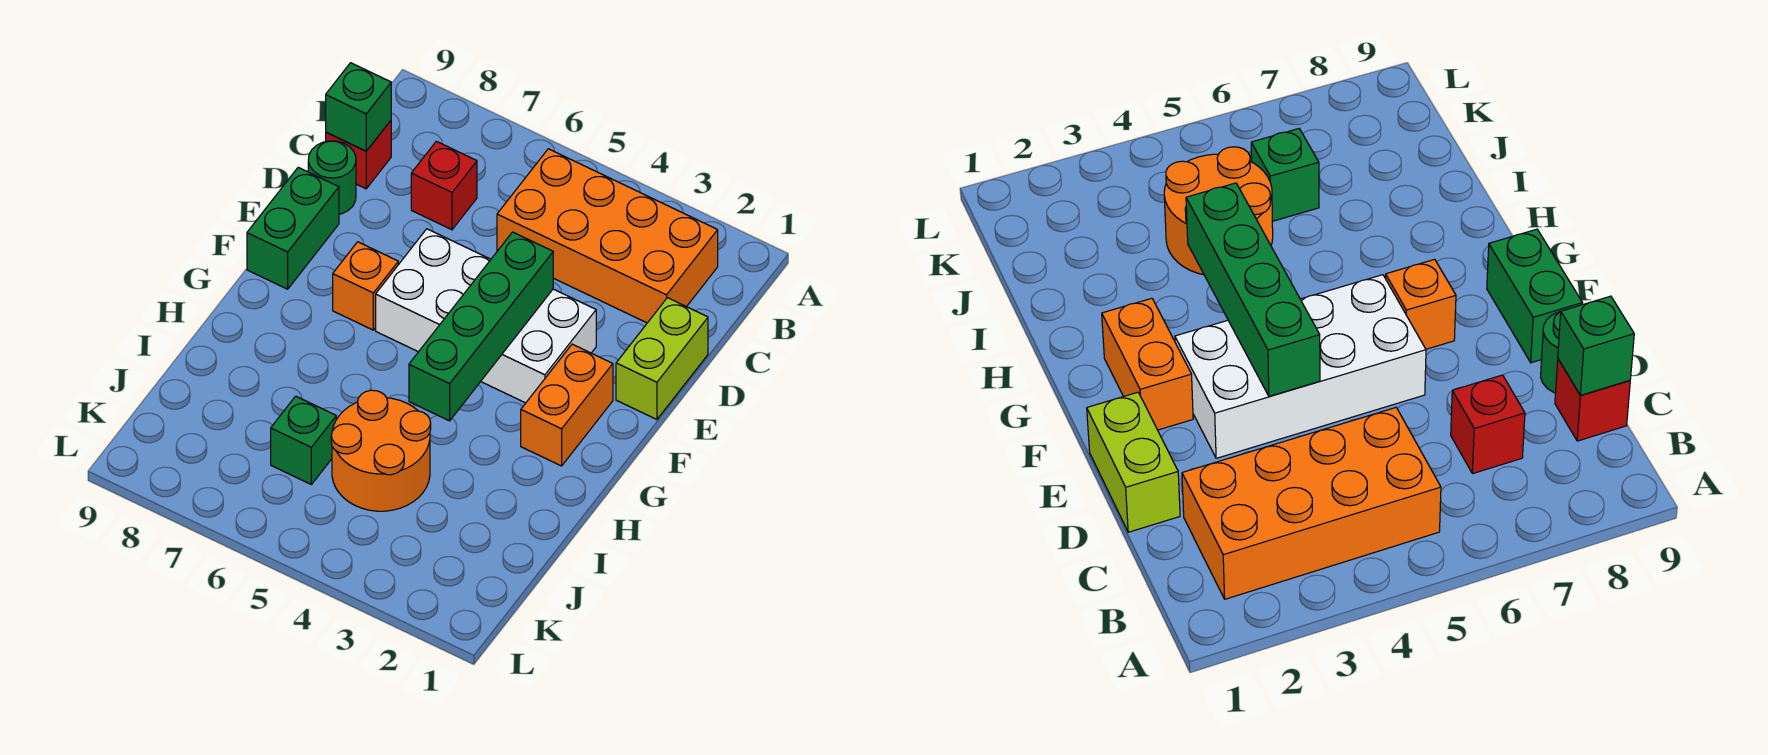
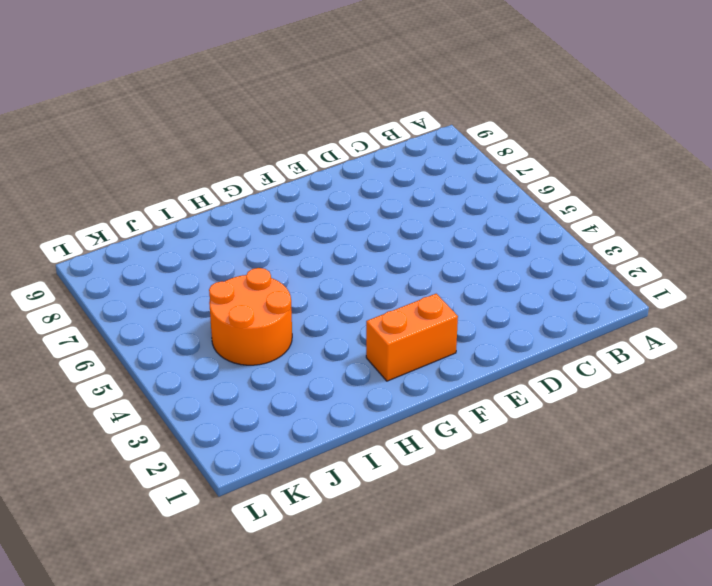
none -> orange brick B2:C5 level 1
none -> red brick C7 level 1
none -> red brick C9 level 1

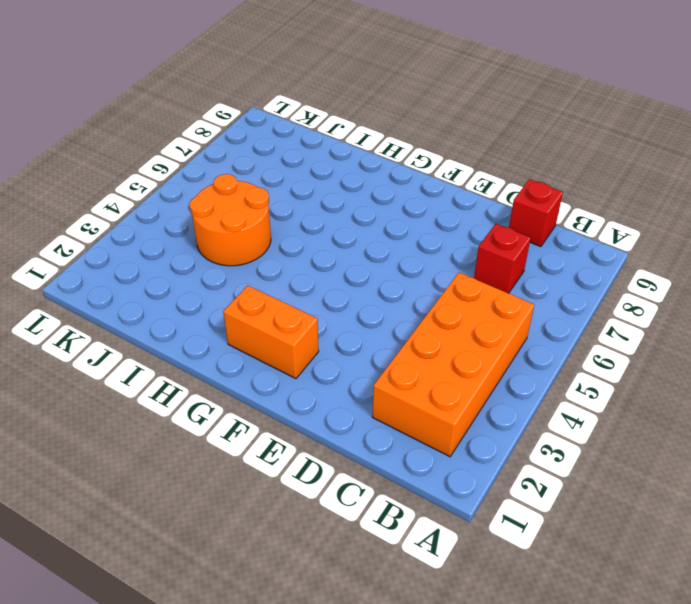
none -> lime brick D1:E1 level 1
none -> green round brick D9 level 1
none -> white brick E3:F6 level 1

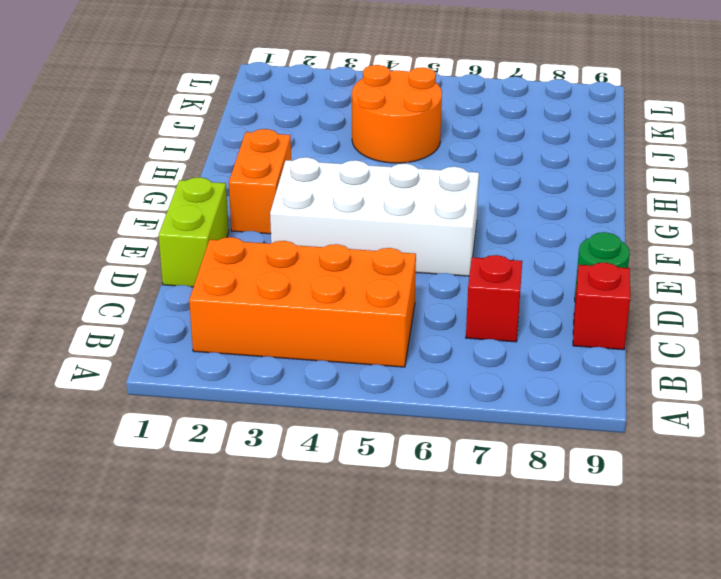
none -> green brick E9:F9 level 1
none -> orange brick F7 level 1
none -> green brick J6 level 1

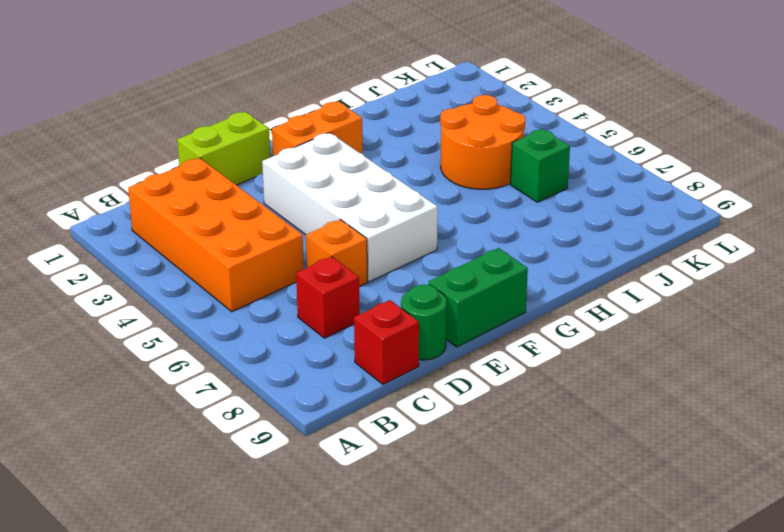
orange brick D6 level 1 -> orange brick F7 level 1
none -> green brick C9 level 2
none -> green brick E4:H4 level 2

